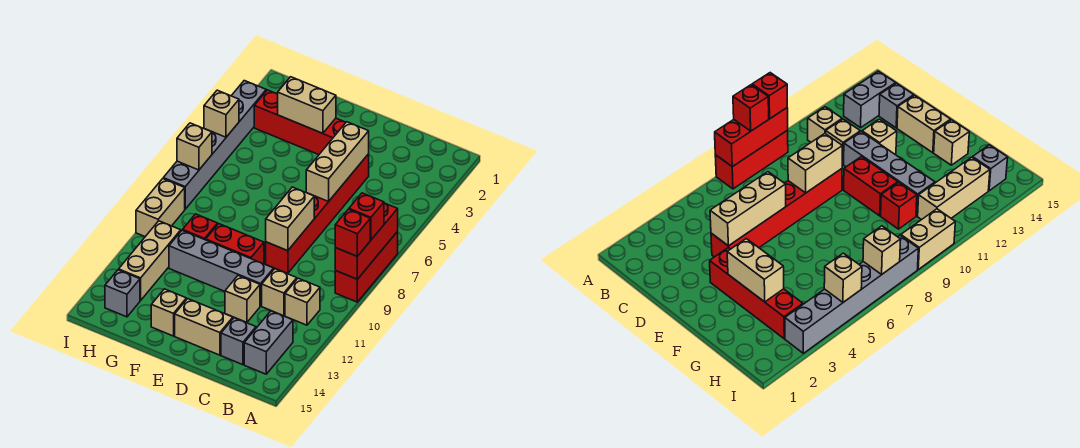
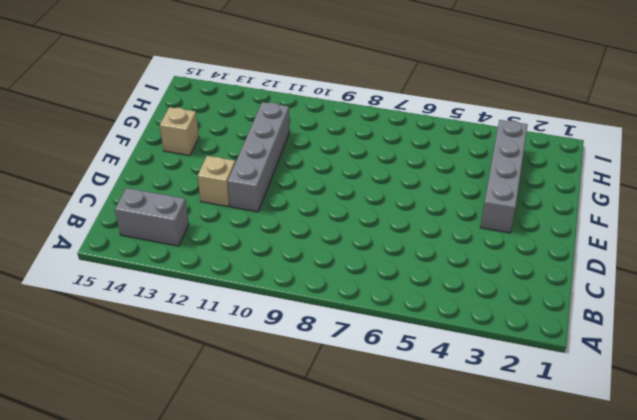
grey brick E3:H3 level 1 -> red brick E3:H3 level 1
none -> red brick A7:A9 level 1
none -> tan brick B11 level 1
none -> tan brick C11 level 1

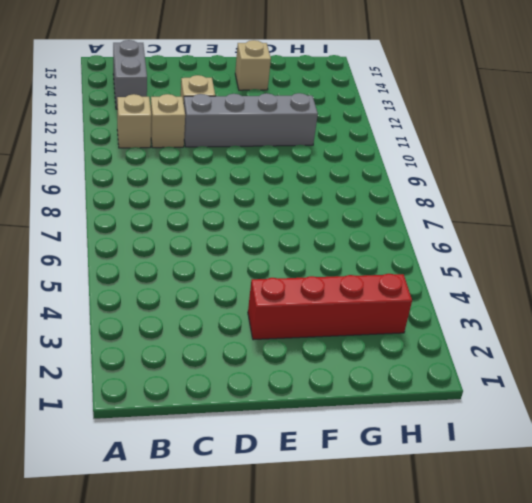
none -> red brick A7:A9 level 1
none -> grey brick C14 level 1
none -> red brick D4:D9 level 1

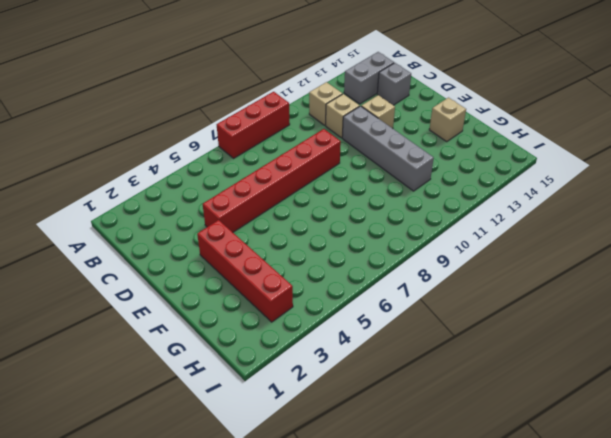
none -> tan brick D14:E14 level 1
none -> red brick E10:F10 level 1
none -> red brick G10 level 1

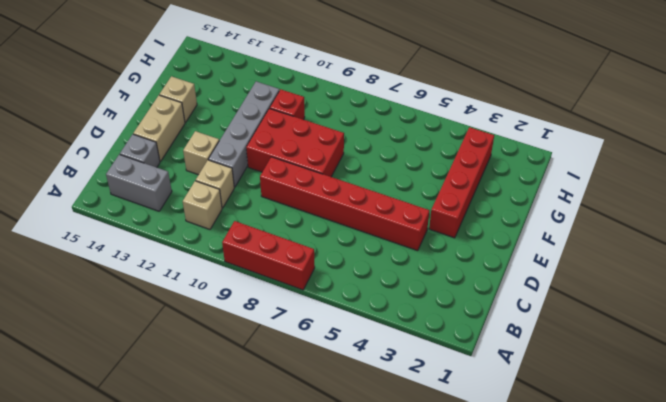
red brick E8:F10 level 1 -> red brick E10:F10 level 1
none -> tan brick H11:H13 level 1
none -> grey brick H14 level 1
none -> grey brick I3:I8 level 1

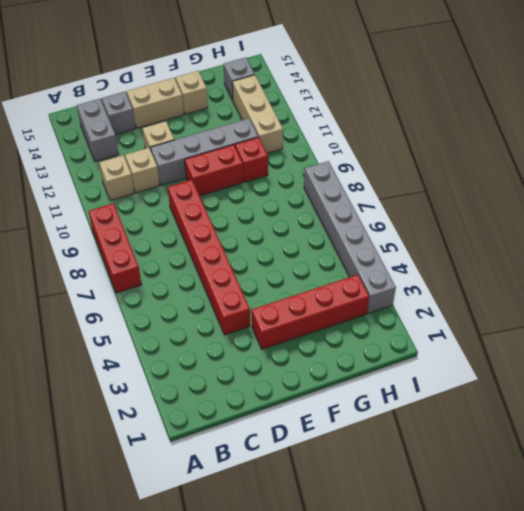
none -> tan brick I9:I10 level 1
none -> red brick A7:A9 level 2
none -> tan brick D4:D6 level 2

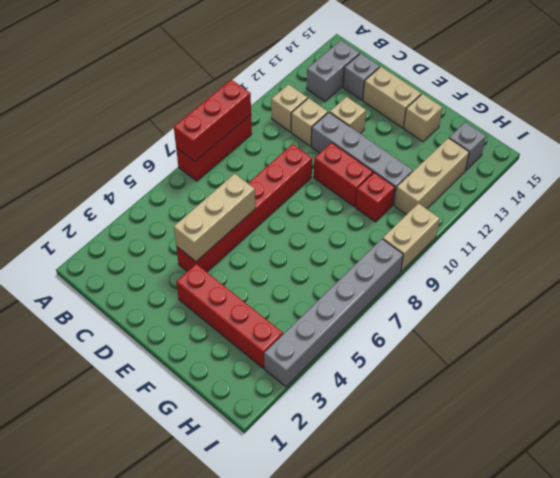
none -> tan brick D8:D9 level 2
none -> tan brick F3:G3 level 2
none -> tan brick I5 level 2

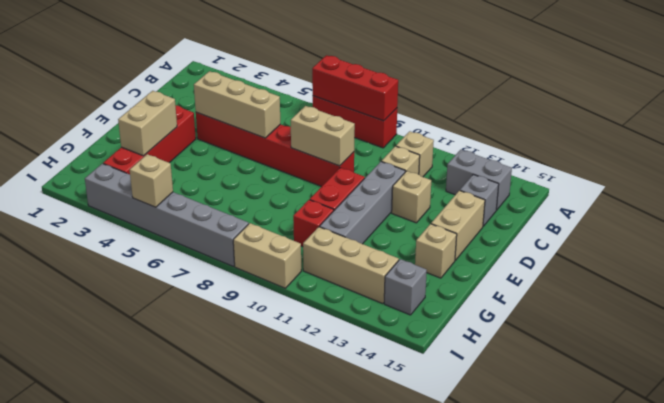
none -> tan brick I7 level 2
none -> red brick A8 level 3
none -> red brick A9 level 3

